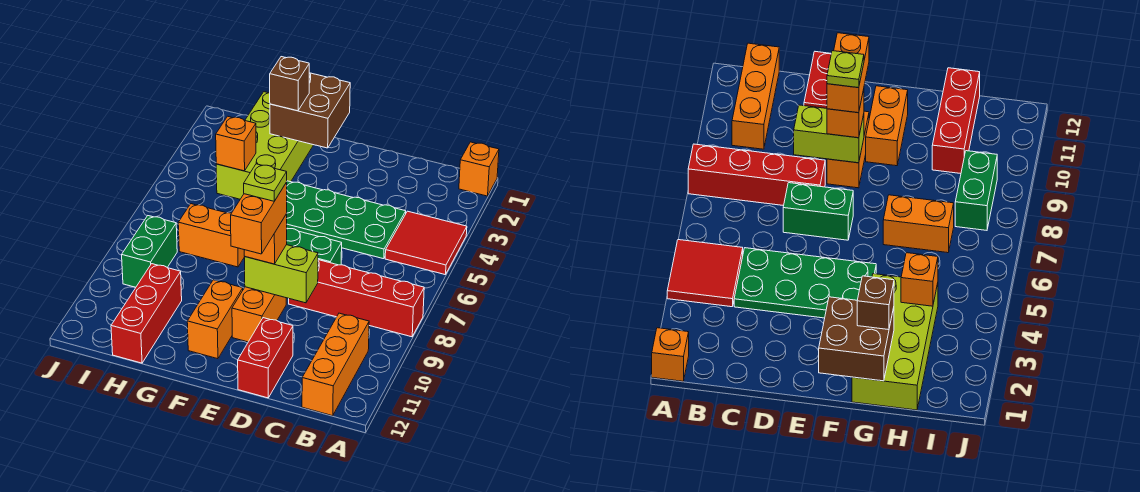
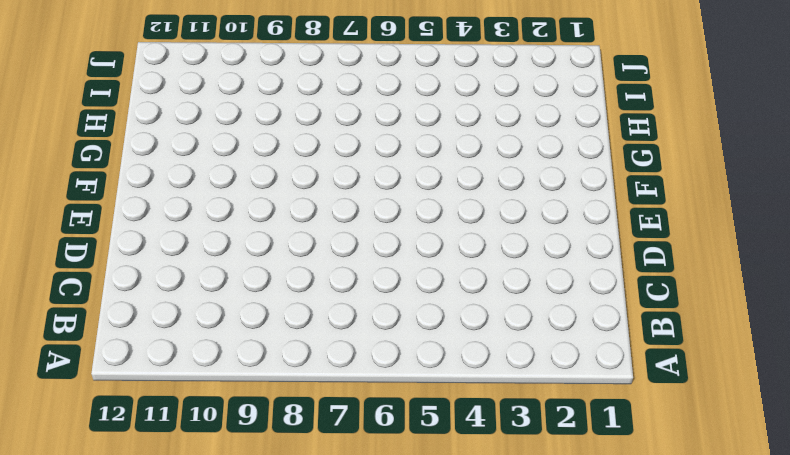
none -> orange brick A1 level 1
none -> red tile A4:B5 level 1
none -> red brick A8:D8 level 1

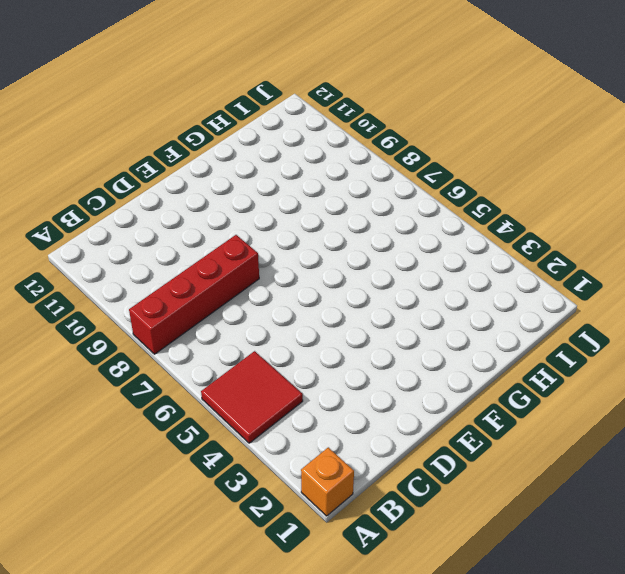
none -> orange brick B10:B12 level 1
none -> green plate C4:F5 level 1
none -> green brick D7:E7 level 1

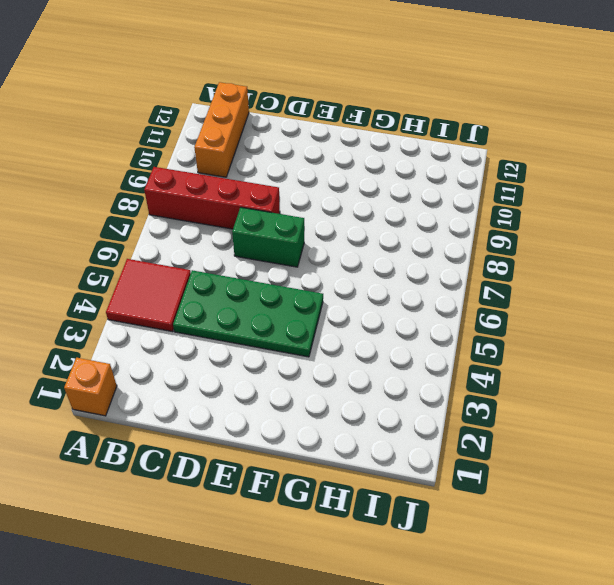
none -> red brick D11:D12 level 1
none -> orange brick E9:E10 level 1
none -> orange brick F10:F11 level 1

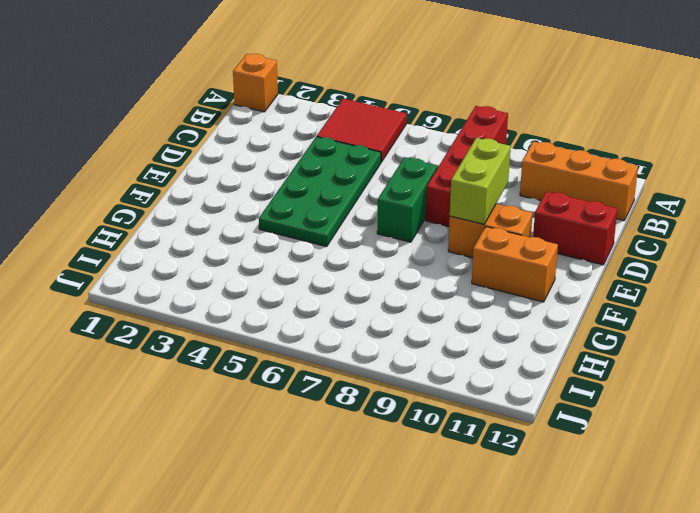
none -> lime brick G1:H4 level 1
none -> orange brick G7:H7 level 1
none -> red brick H10:H12 level 1

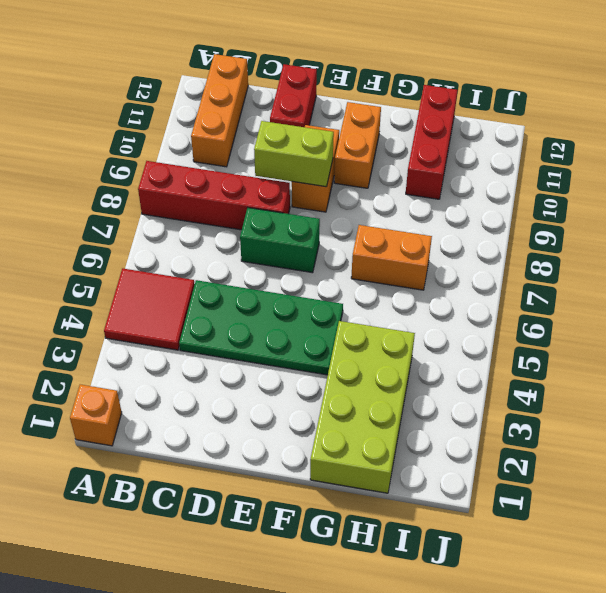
none -> green brick I8:I9 level 1
none -> brown brick F1:G2 level 2
none -> orange brick H4 level 2

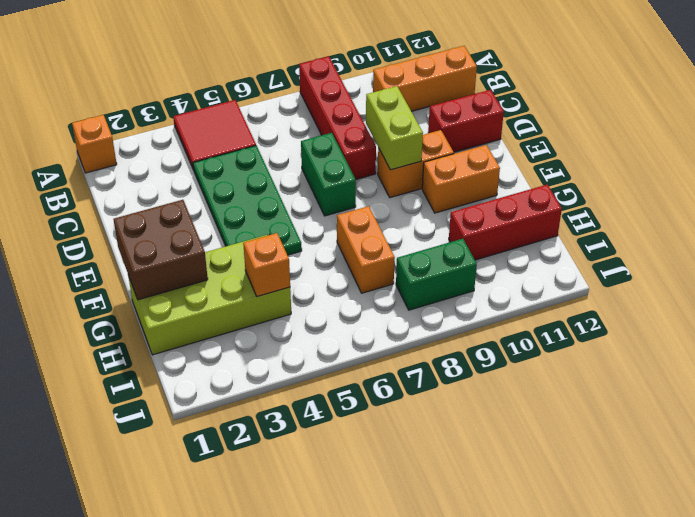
none -> orange brick E9 level 3
none -> brown brick G2 level 3
none -> orange brick E9:E10 level 4

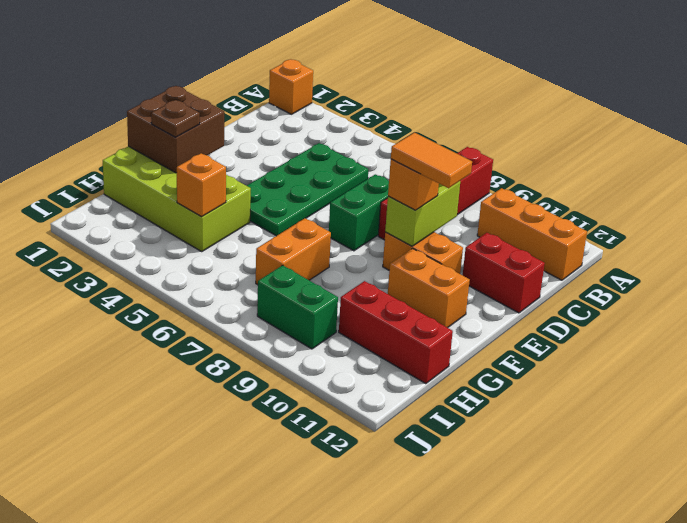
orange tile E9:E10 level 4 -> orange brick E9:E10 level 4
brown plate G2 level 3 -> brown brick G2 level 3
none -> red tile A4:B5 level 1
none -> lime plate E9 level 5

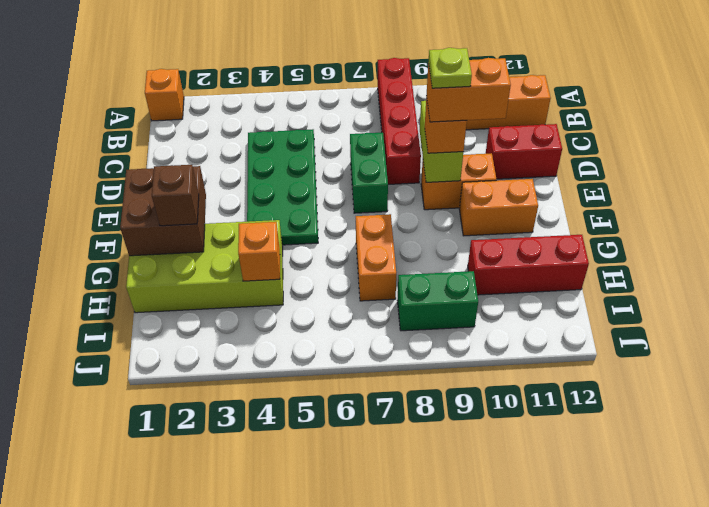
none -> red tile A4:B5 level 1

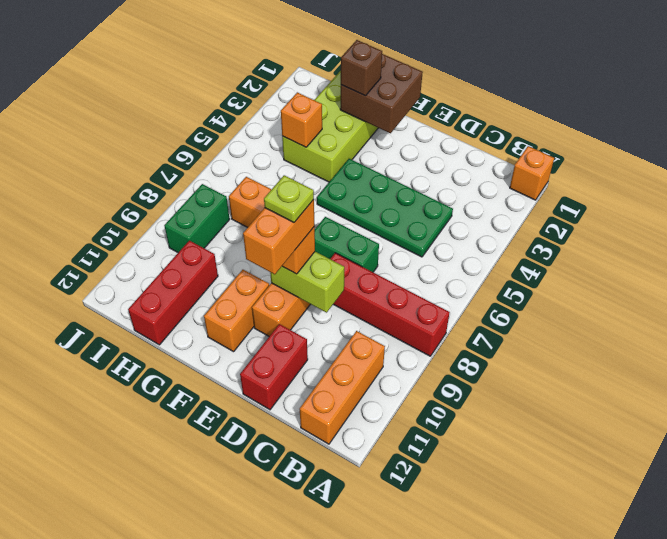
none -> red tile A4:B5 level 1

